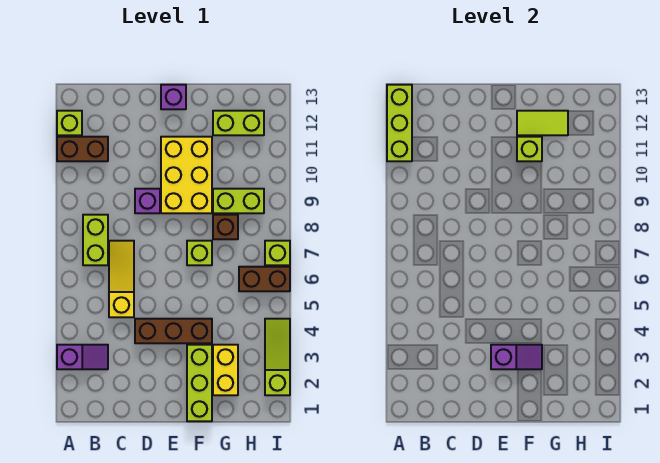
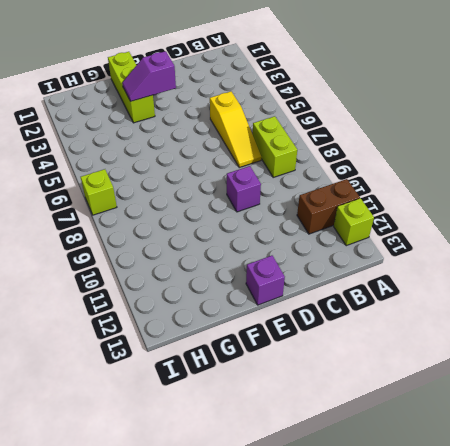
none -> purple slope A3:B3 level 1 top A
none -> brown brick D4:F4 level 1
none -> yellow brick E9:F11 level 1

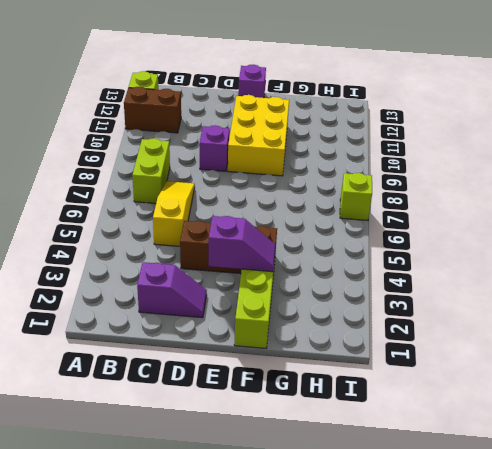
purple slope C2:D2 level 1 top C -> purple slope A3:B3 level 1 top A
none -> lime brick F7 level 1
none -> yellow brick G2:G3 level 1
none -> brown brick G8 level 1

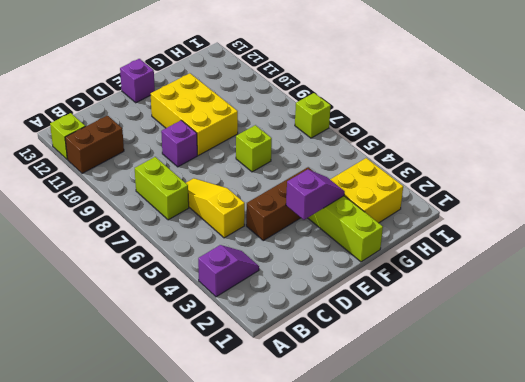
yellow brick G2:H3 level 1 -> yellow brick G2:G3 level 1
none -> brown brick G8 level 1
none -> lime brick G9:H9 level 1
none -> lime brick G12:H12 level 1

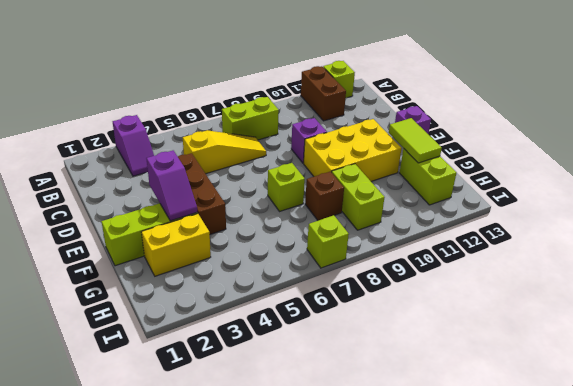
none -> brown brick H6:I6 level 1
none -> lime slope I2:I4 level 1 top 2
none -> lime brick A11:A13 level 2

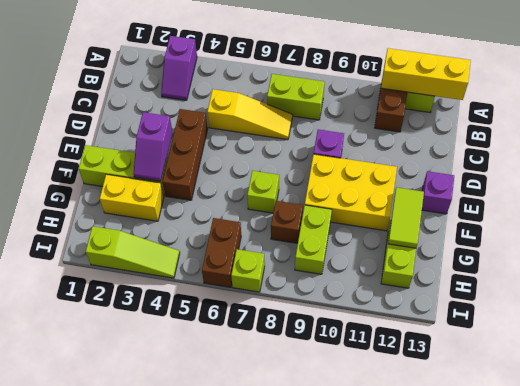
yellow brick A11:A13 level 2 -> lime brick A11:A13 level 2
none -> lime brick F11 level 2

